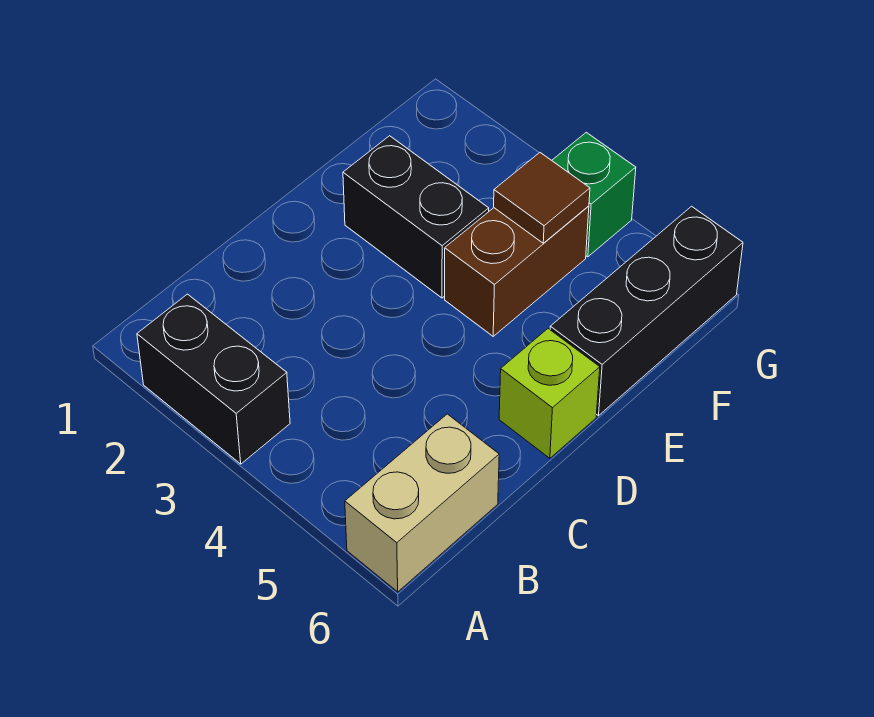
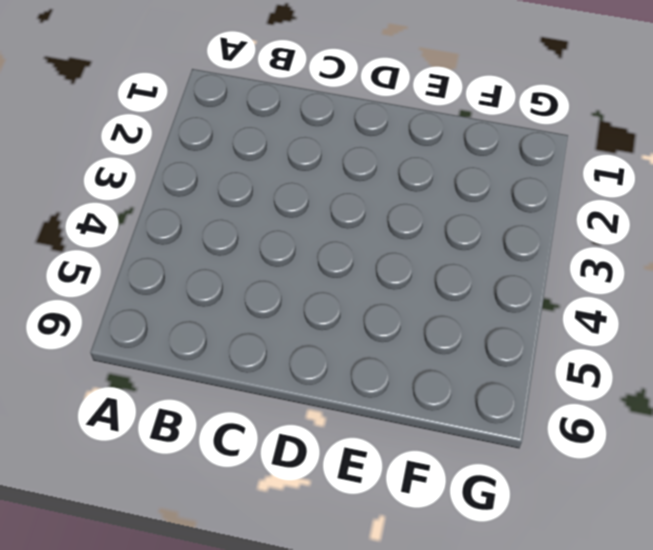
none -> black brick A2:A3 level 1
none -> tan brick A6:B6 level 1

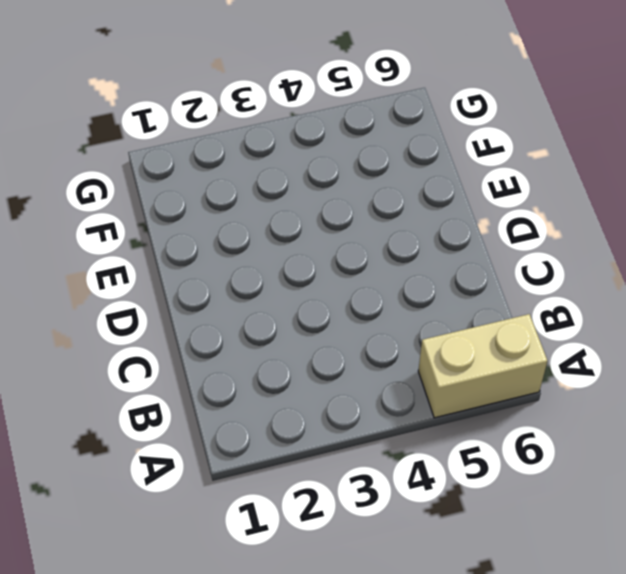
tan brick A5:A6 level 1 -> tan brick A6:B6 level 1
none -> black brick A2:A3 level 1
none -> lime brick D6 level 1

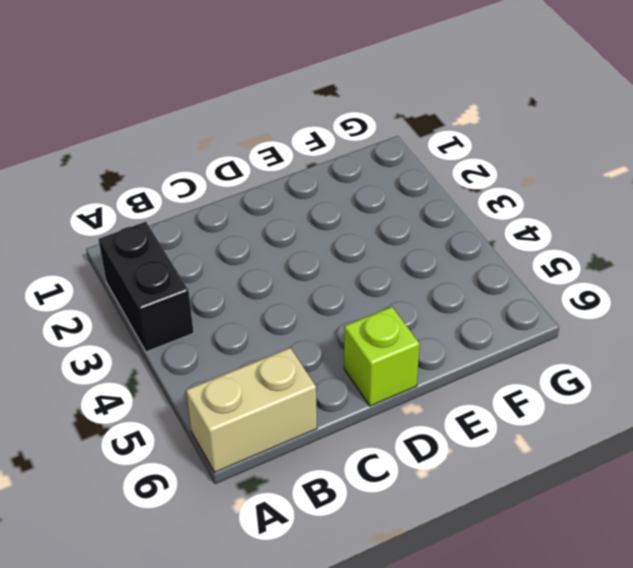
none -> black brick E2:E3 level 1
none -> brown brick E4:F4 level 1

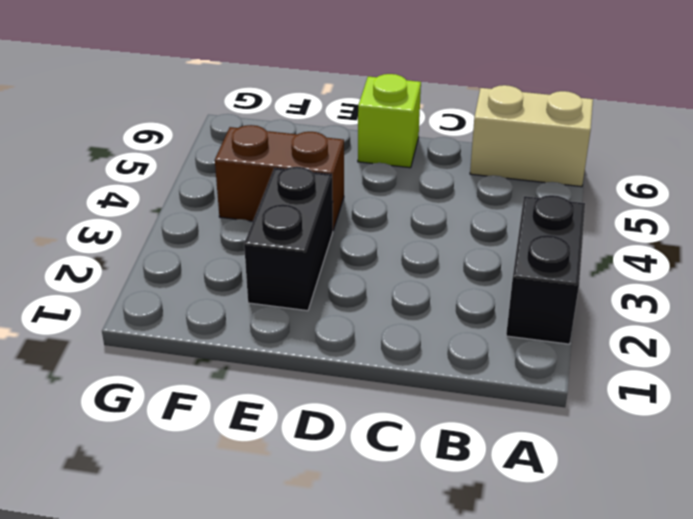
none -> black brick E6:G6 level 1
none -> green brick G4 level 1

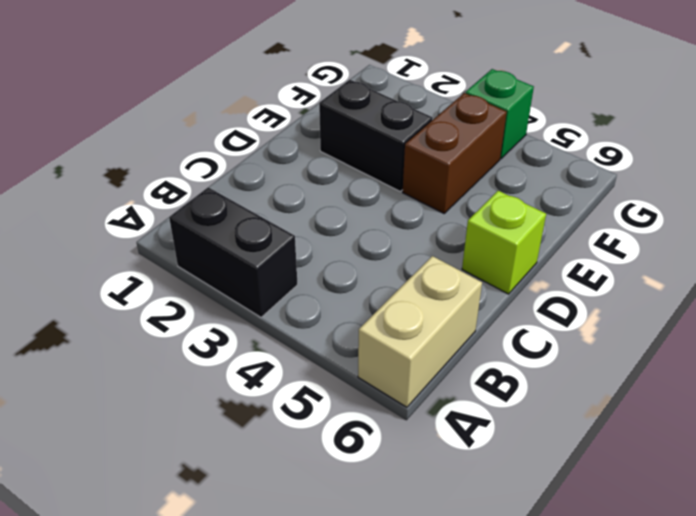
none -> black brick E6:G6 level 1
none -> brown tile F4 level 2

